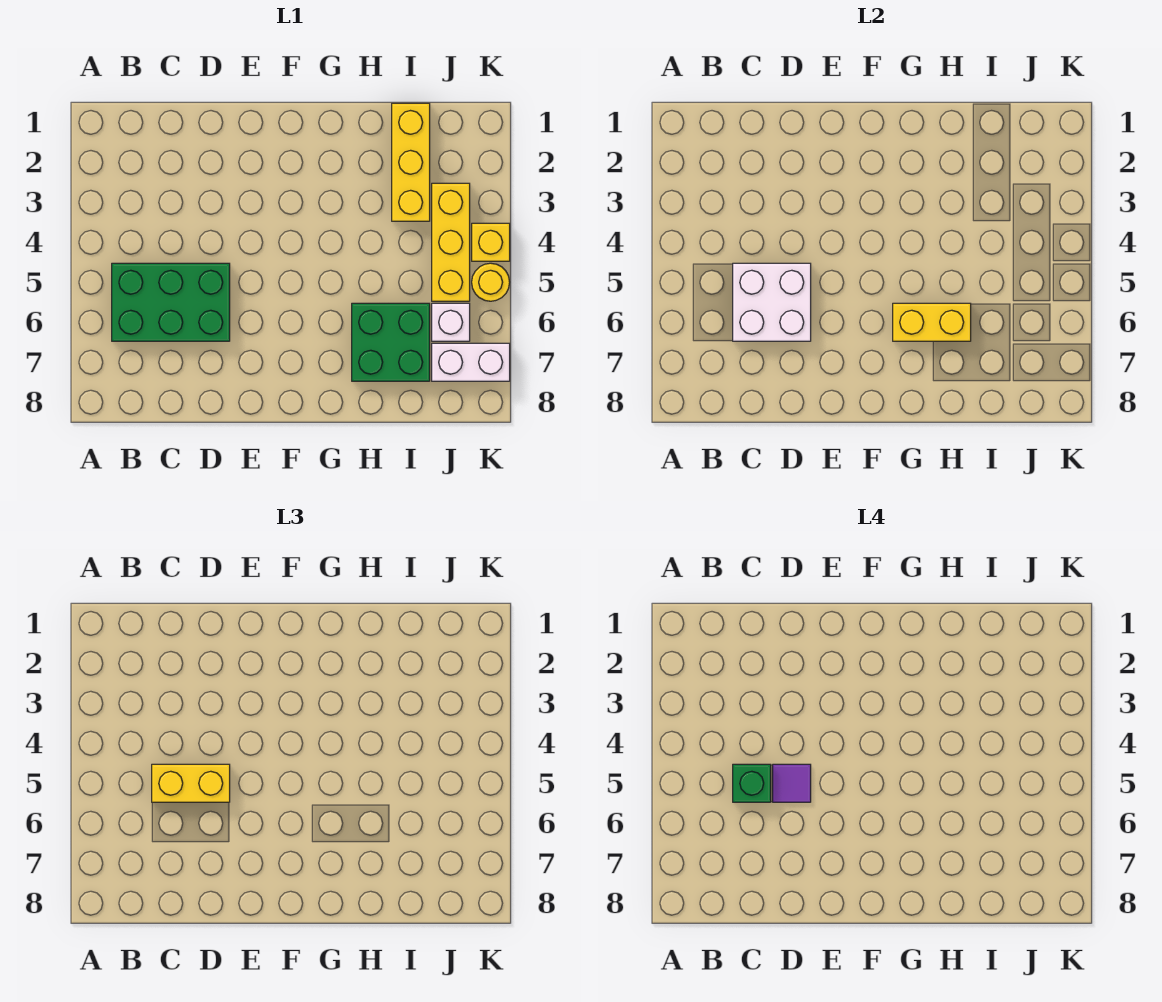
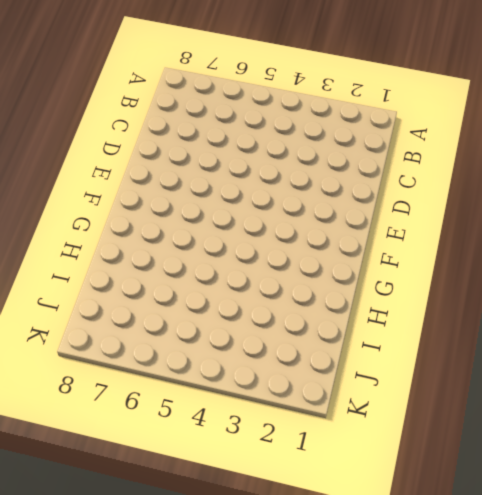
none -> green brick B5:D6 level 1
none -> green brick H6:I7 level 1
none -> yellow brick I1:I3 level 1

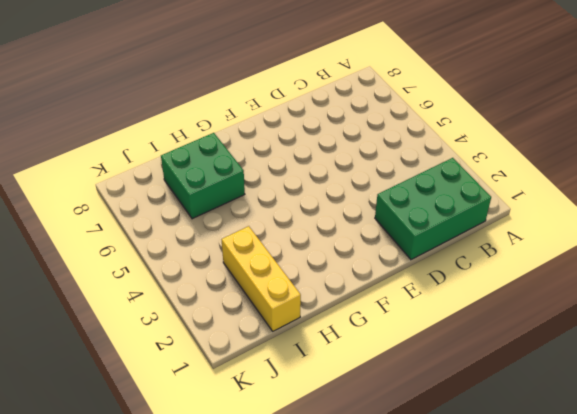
green brick B1:D2 level 1 -> green brick B5:D6 level 1
none -> yellow brick J3:J5 level 1
none -> white brick J6 level 1
none -> white brick J7:K7 level 1

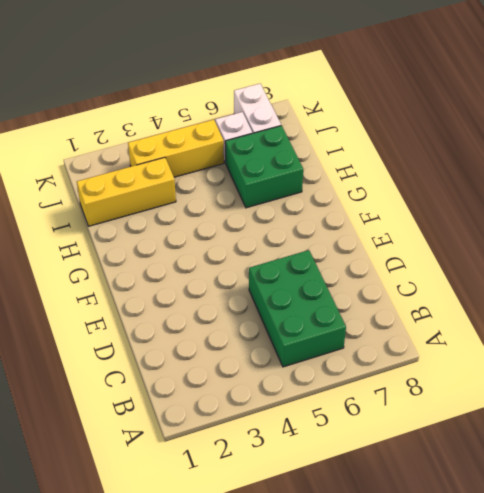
none -> yellow brick K4 level 1
none -> yellow round brick K5 level 1
none -> white brick C5:D6 level 2

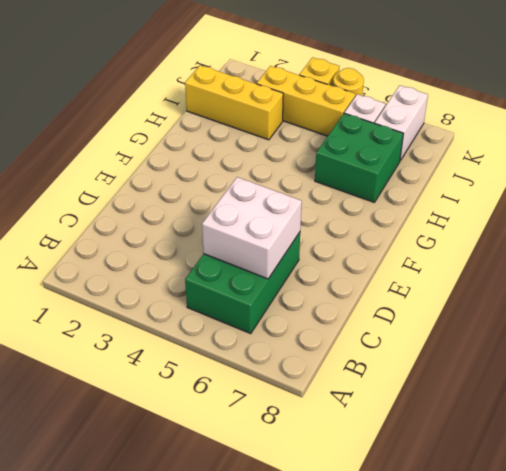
none -> yellow brick G6:H6 level 2
none -> yellow brick C5:D5 level 3
none -> green brick C5 level 4

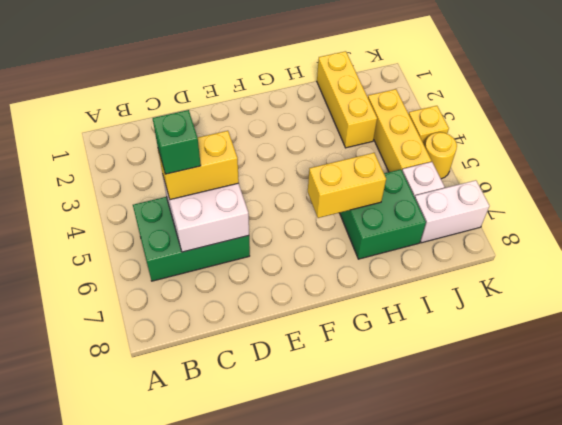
none -> purple tile D5 level 4

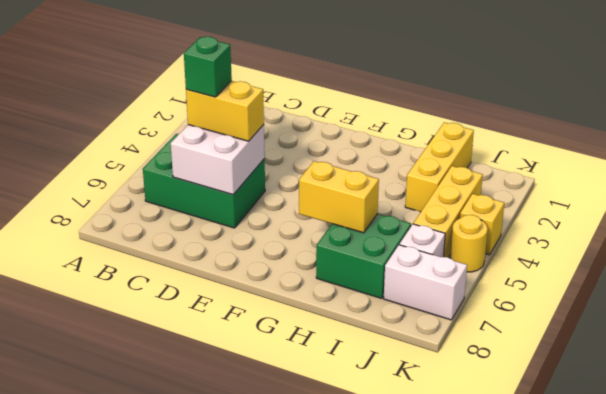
none -> purple tile D5 level 4

